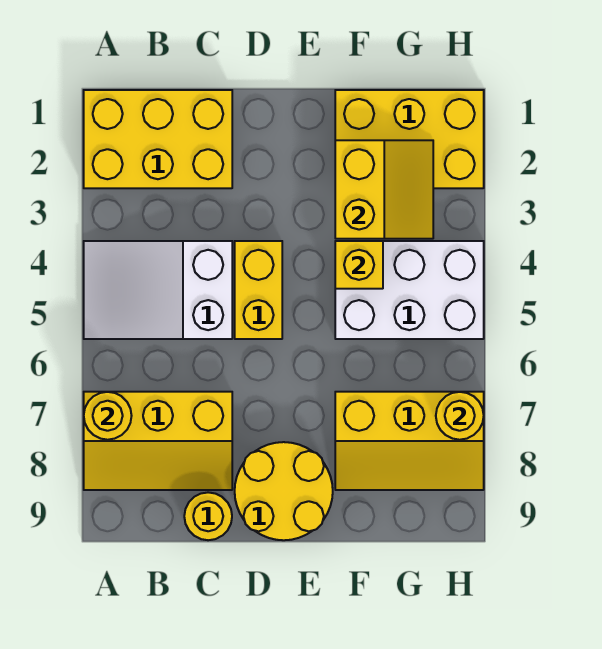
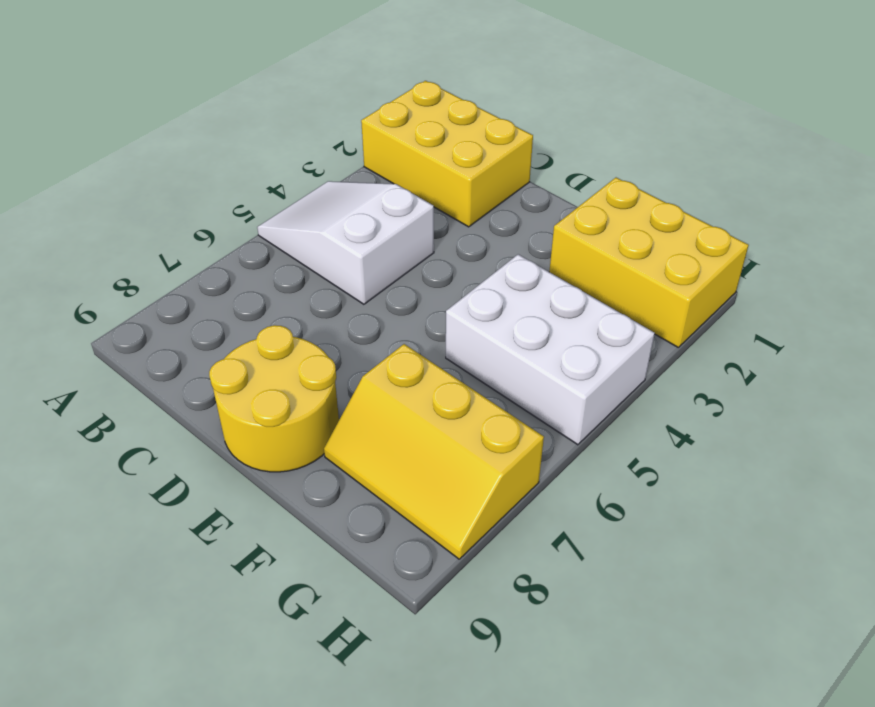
none -> yellow slope A7:C8 level 1 top 7
none -> yellow round brick C9 level 1
none -> yellow brick D4:D5 level 1

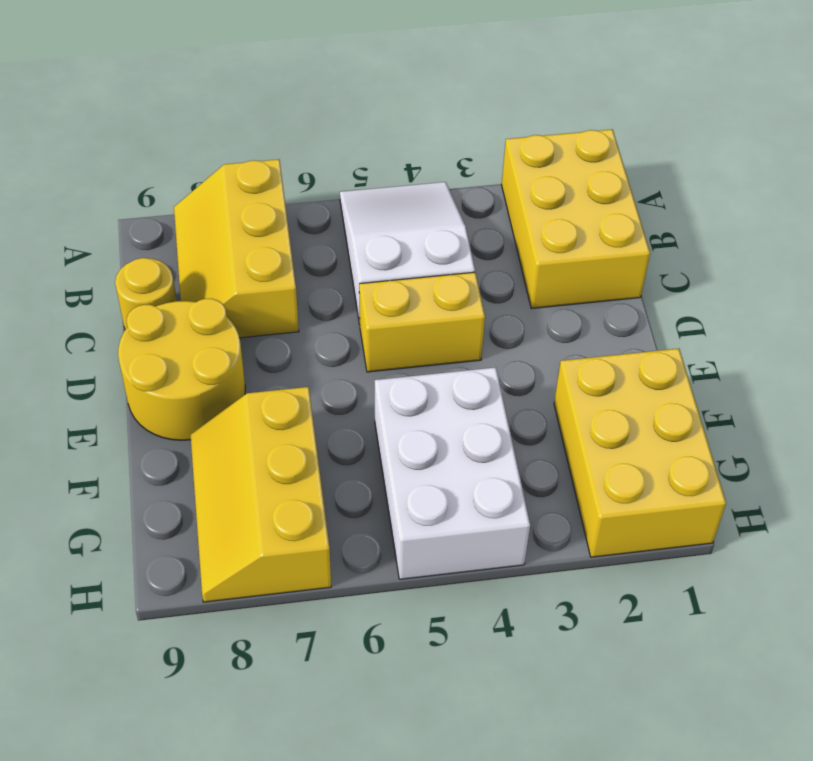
none -> yellow round brick A7 level 2
none -> yellow slope F2:G3 level 2 top F
none -> yellow brick F4 level 2

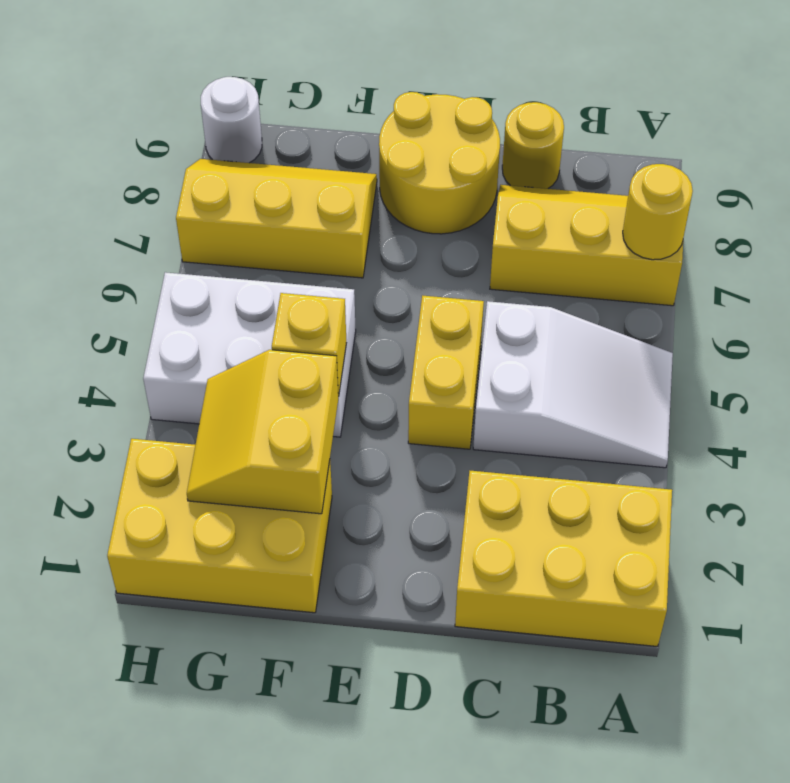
white round brick H9 level 1 -> none
none -> yellow round brick H7 level 2

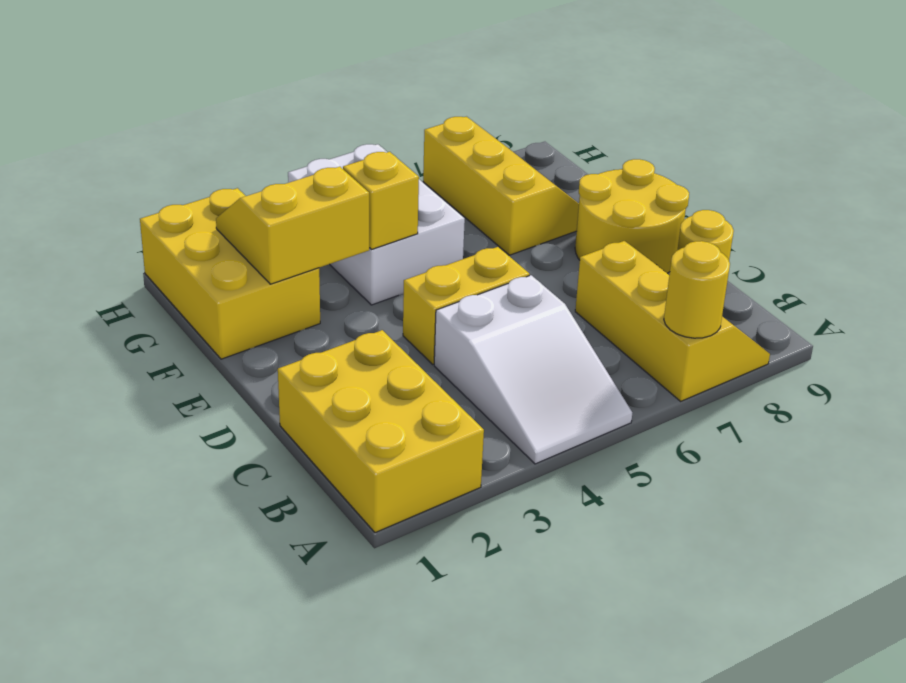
none -> yellow round brick H7 level 2

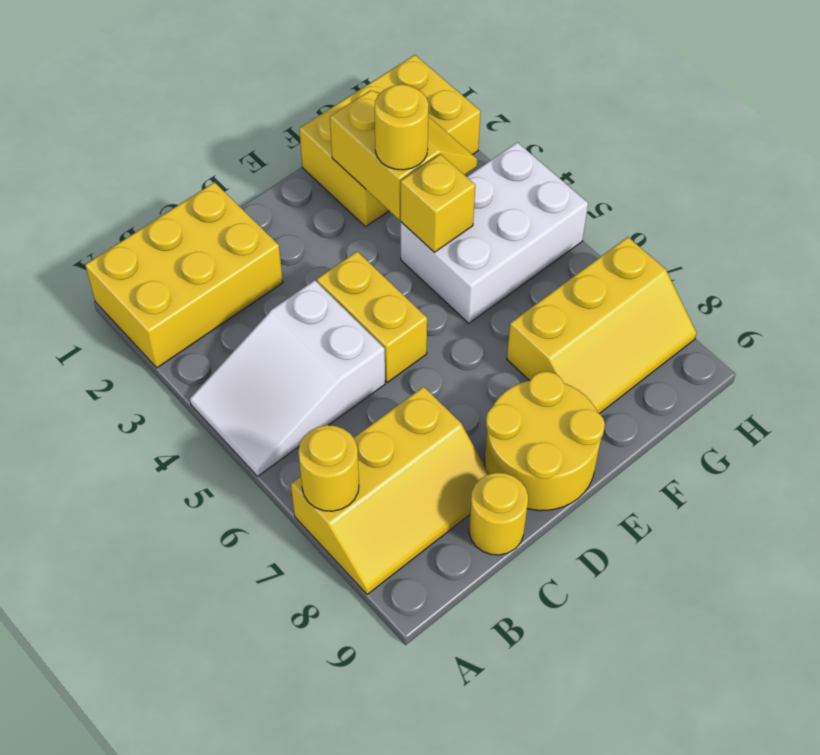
yellow round brick F3 level 3 -> yellow round brick H7 level 2

